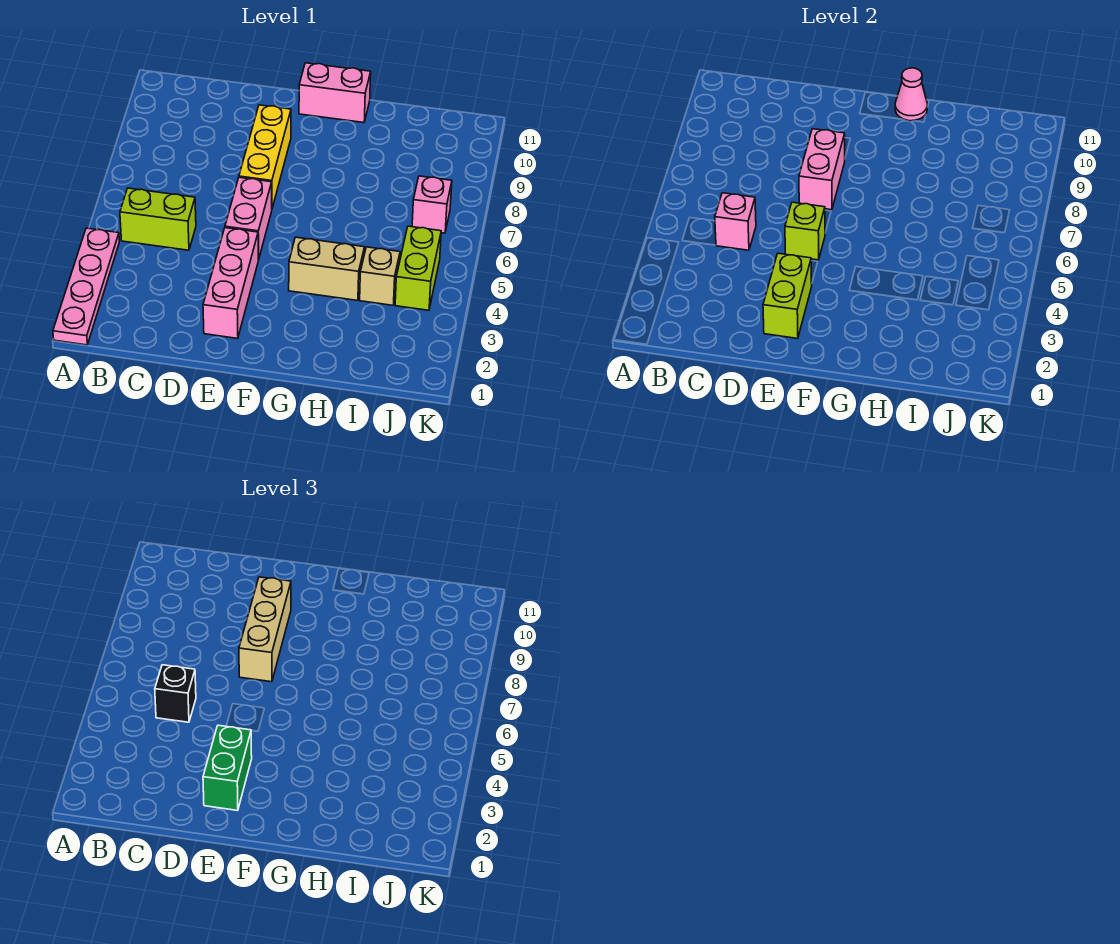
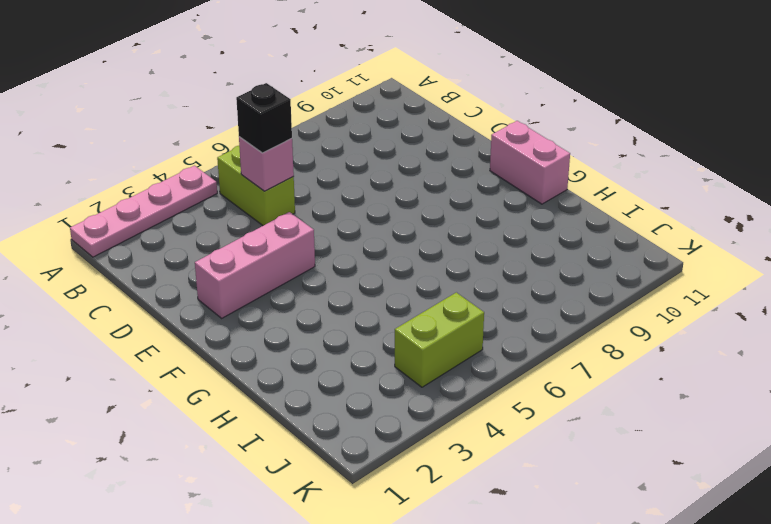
none -> pink brick E5:E6 level 1
none -> yellow brick E7:E9 level 1
none -> tan brick G4:H4 level 1

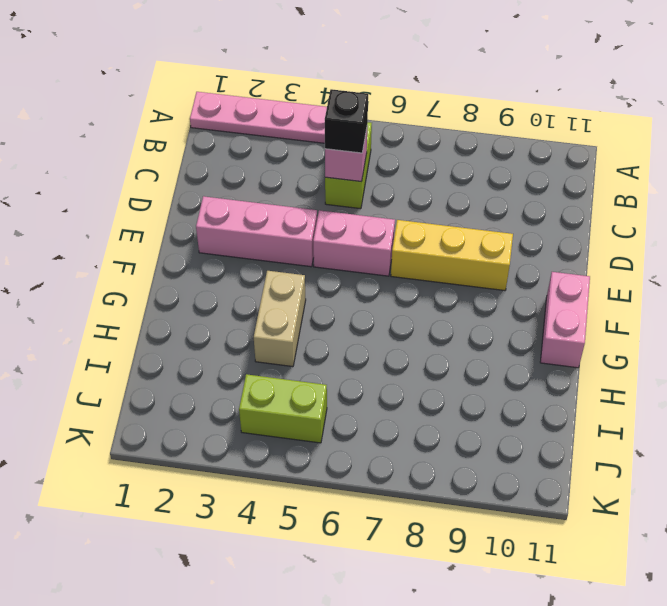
none -> tan brick I4 level 1
none -> pink brick J7 level 1
none -> lime brick E2:E3 level 2

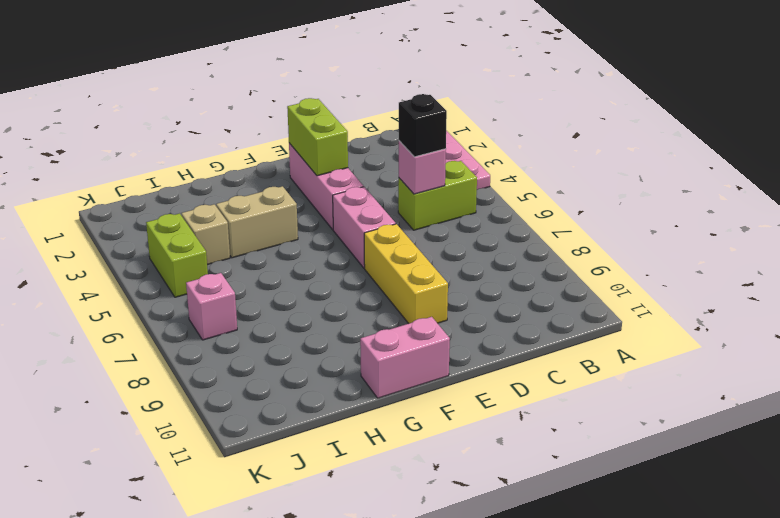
none -> lime brick E5 level 2
none -> pink brick E7:E8 level 2
none -> pink cone G11 level 2

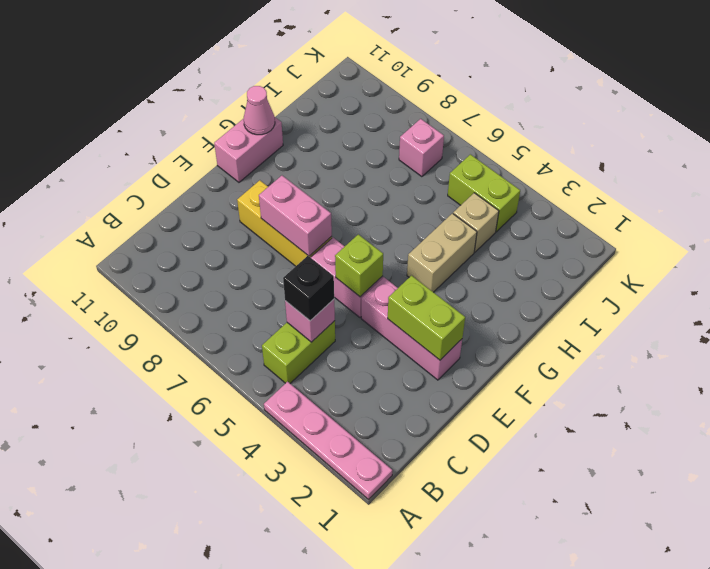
none -> green brick E2:E3 level 3
none -> tan brick E7:E9 level 3

